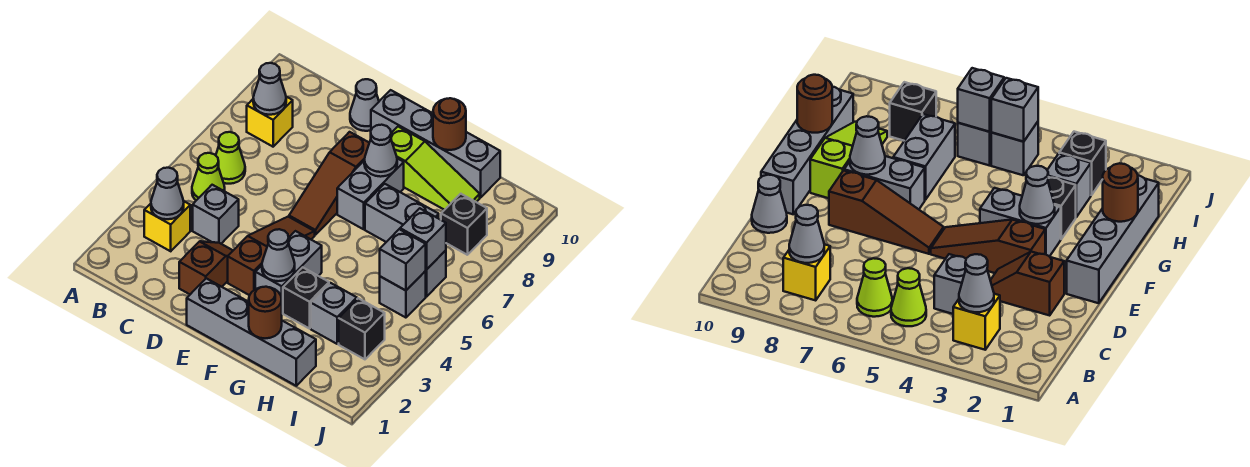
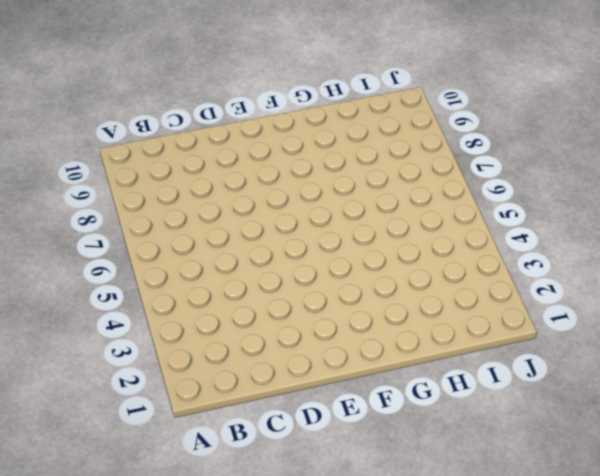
none -> yellow brick B3 level 1
none -> lime cone B5 level 1
none -> lime cone B6 level 1

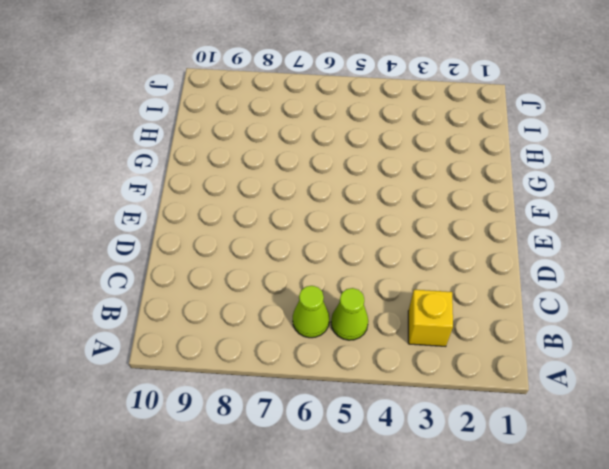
none -> yellow brick B8 level 1
none -> grey brick C4 level 1
none -> brown slope D2:D3 level 1 top 2

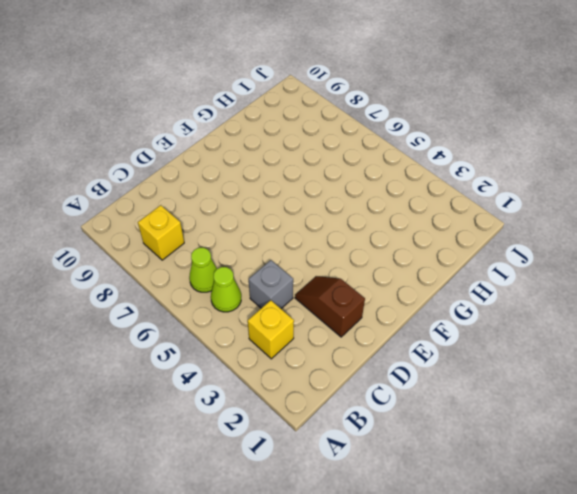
none -> grey cone D10 level 1
none -> grey brick E1:H1 level 1
none -> brown slope E3:E5 level 1 top 3

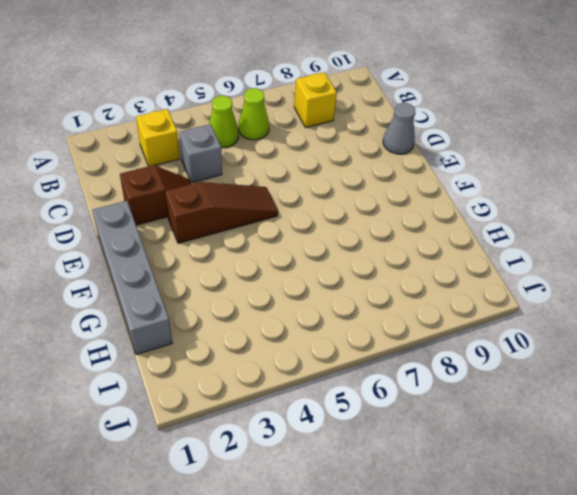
none -> brown slope E6:E8 level 1 top 8
none -> grey brick E10:H10 level 1
none -> grey brick F3:F4 level 1

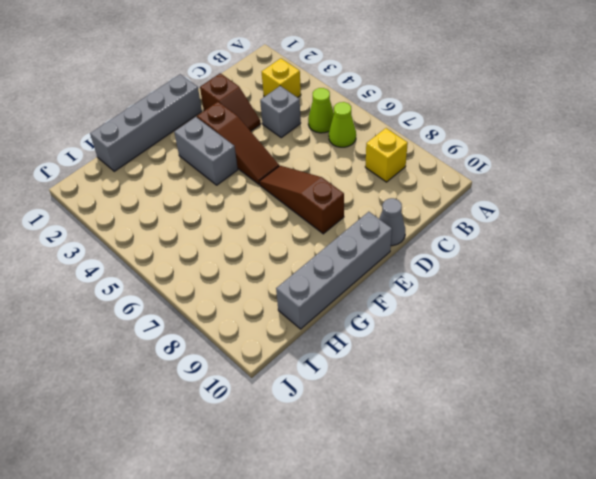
none -> grey brick F7:F8 level 1
none -> lime slope F9:H9 level 1 top F
none -> black brick G3 level 1

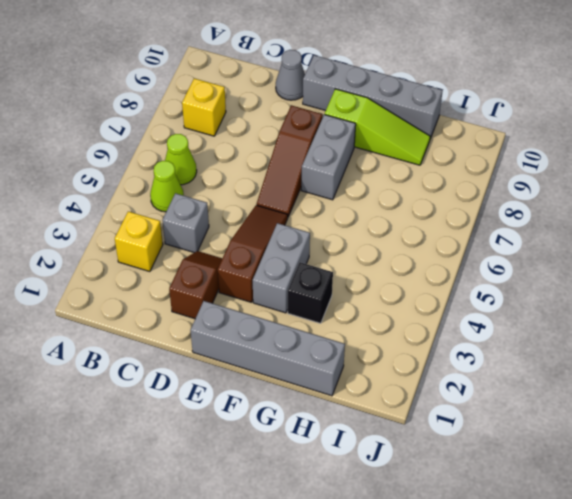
none -> grey brick G7:H7 level 1
none -> grey brick H3 level 1
none -> black brick I3 level 1

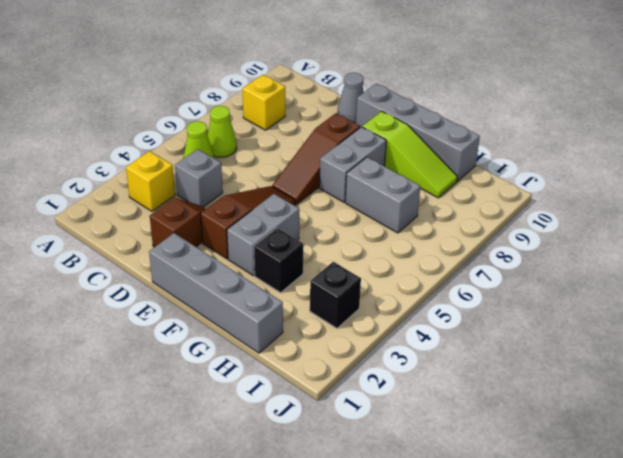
none -> grey brick H3 level 1
none -> grey brick I5 level 1
none -> grey brick I6 level 1

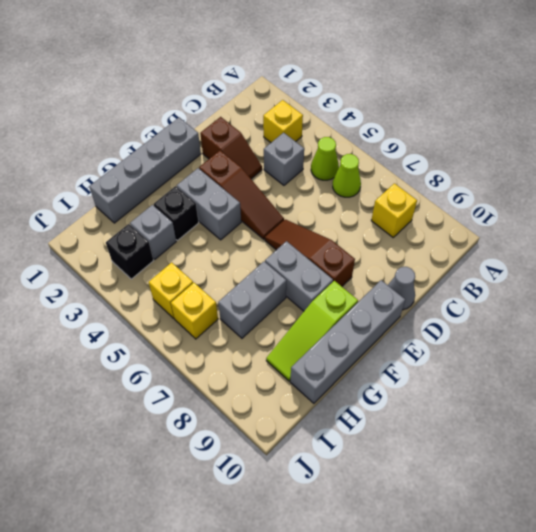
yellow brick I5 level 1 -> grey brick I5 level 1
yellow brick I6 level 1 -> grey brick I6 level 1
none -> black brick I8 level 1
none -> grey cone B3 level 2
none -> grey cone B8 level 2

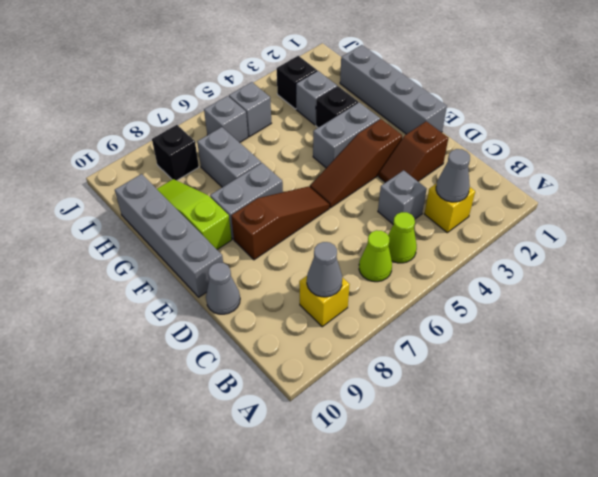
none -> grey cone F3 level 2
none -> grey cone F8 level 2
none -> brown round brick G1 level 2

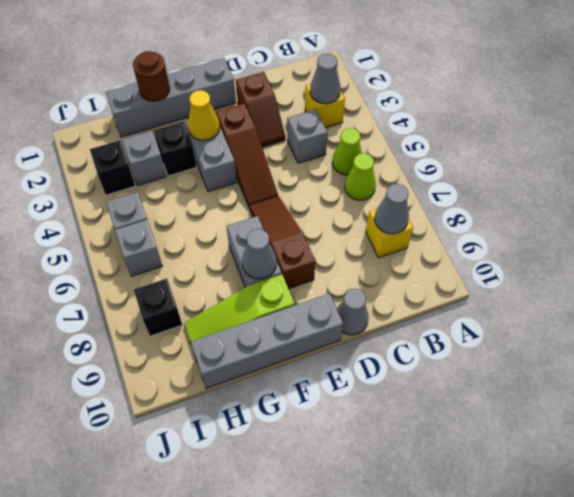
yellow cone F3 level 2 -> grey cone F3 level 2
none -> grey brick G7:H7 level 1
none -> brown round brick G10 level 2
none -> grey brick I5 level 2

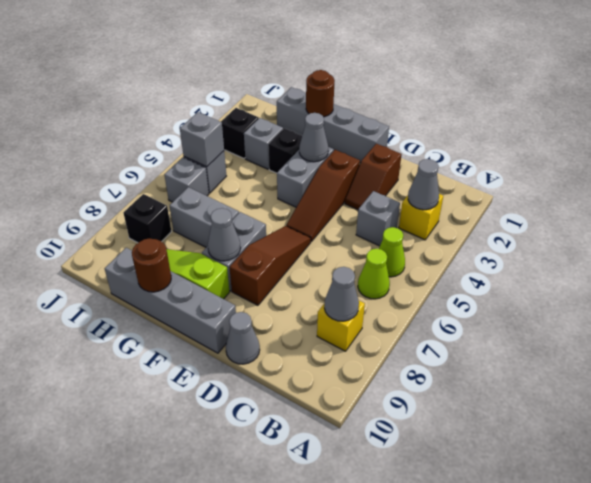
none -> grey brick I6 level 2

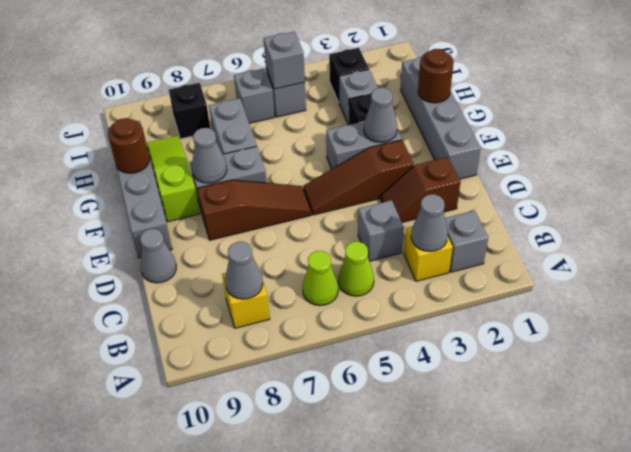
grey brick B2 level 1 -> grey brick I6 level 2

